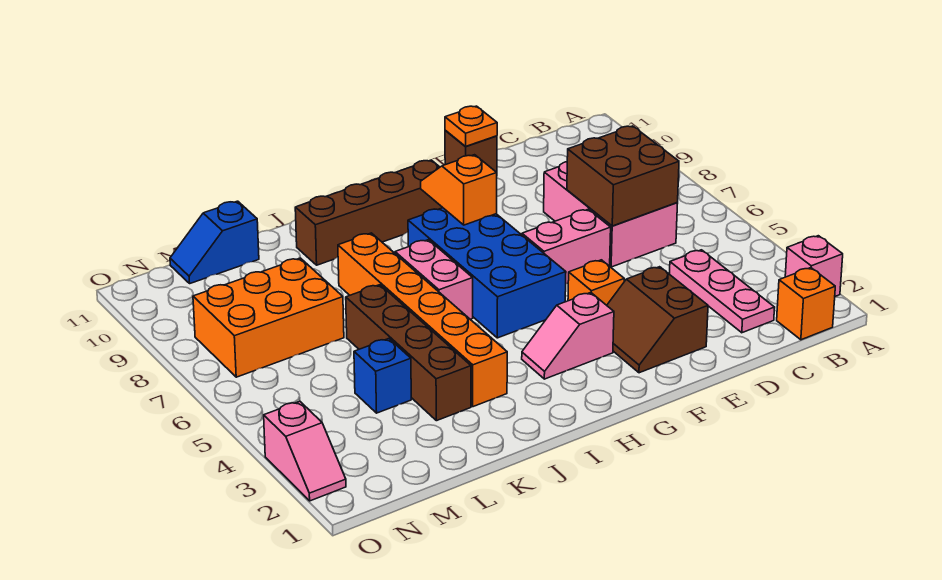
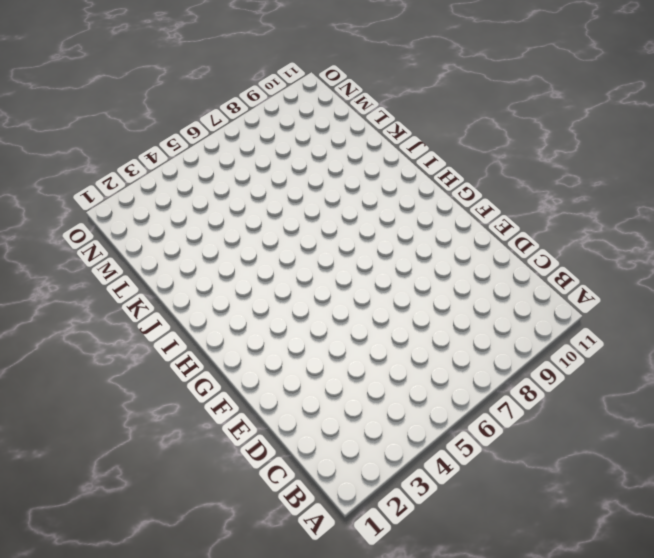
none -> pink brick A2 level 1
none -> orange brick B1 level 1
none -> pink plate C2:C4 level 1

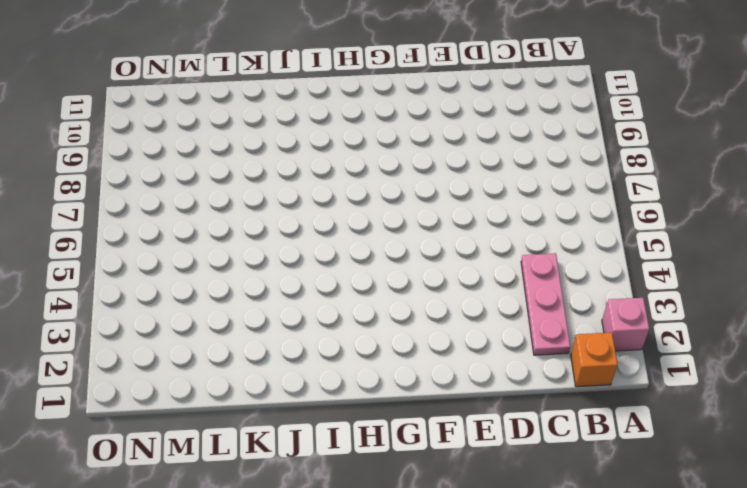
none -> pink brick C6:D8 level 1
none -> brown slope E2:F3 level 1 top E
none -> pink brick E6:F6 level 1

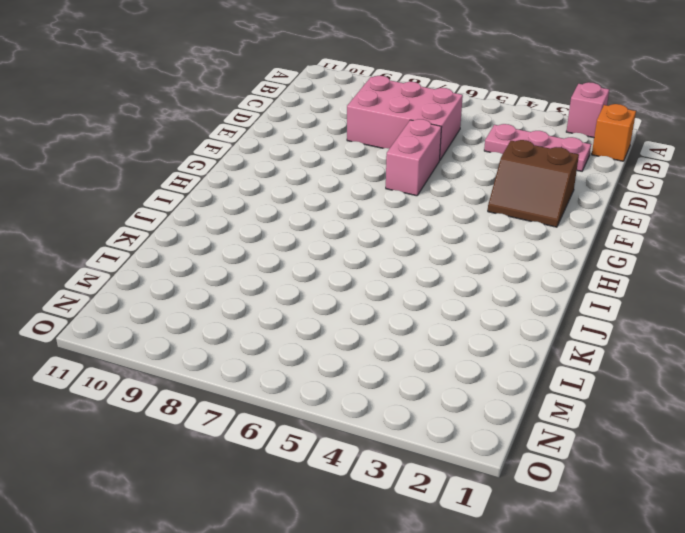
none -> brown brick E11 level 1
none -> orange brick F4 level 1
none -> pink slope G3:H3 level 1 top G

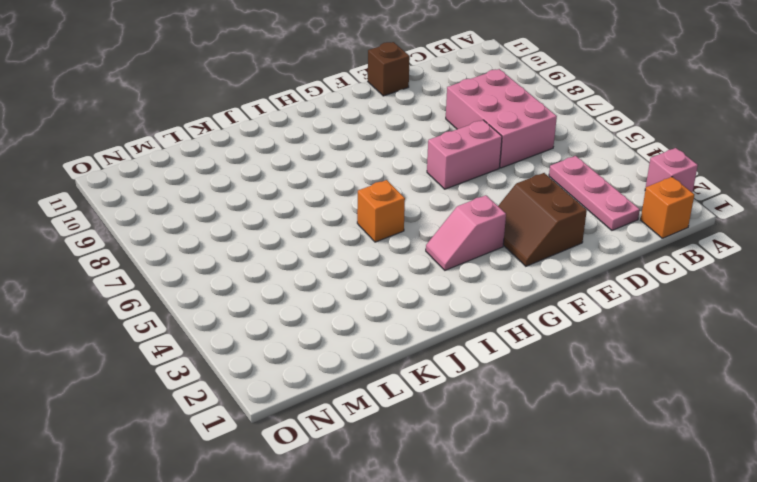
orange brick I5 level 1 -> orange brick F4 level 1
none -> blue brick G5:H8 level 1
none -> brown brick G10:J10 level 1
none -> pink brick I6:I7 level 1

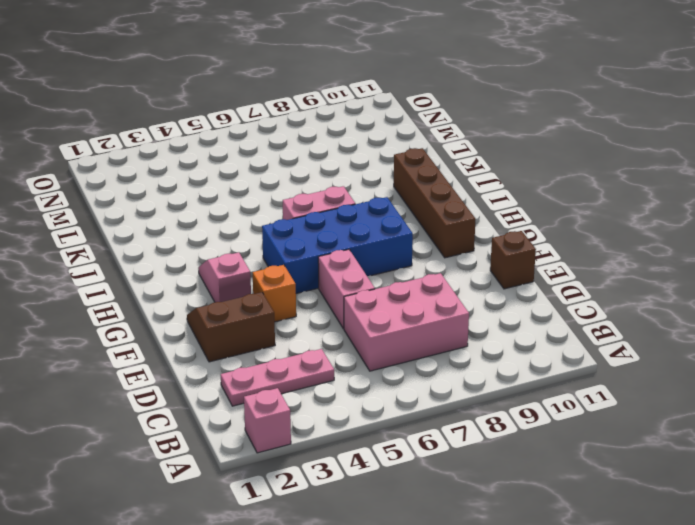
none -> orange brick B1 level 1
none -> orange brick J3:J8 level 1
none -> brown brick K3:K6 level 1

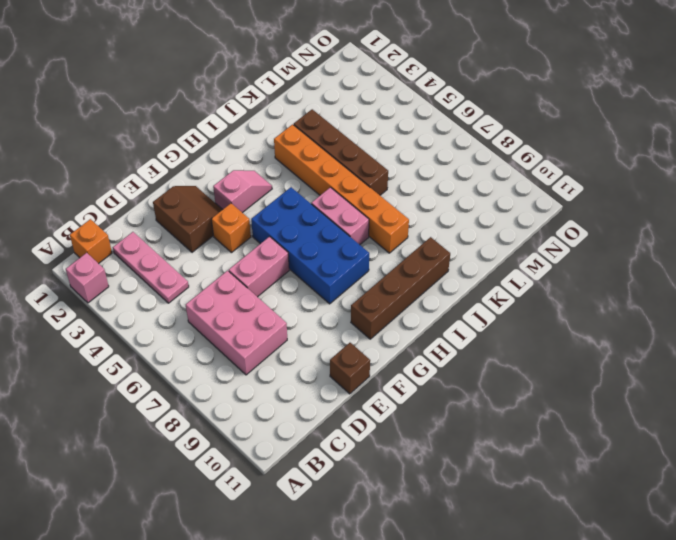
none -> blue brick L4 level 1
none -> orange brick L7:N8 level 1
none -> blue slope L11:M11 level 1 top L

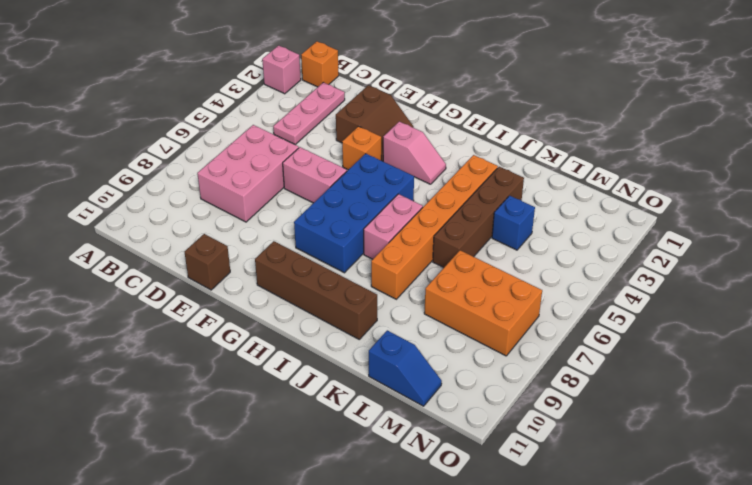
none -> pink slope O2:O3 level 1 top 3
none -> brown brick C6:D7 level 2
none -> orange plate E11 level 2

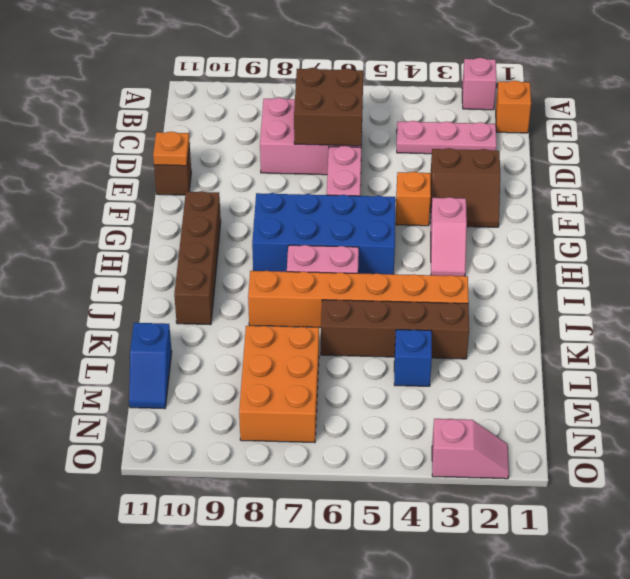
none -> orange slope G8:G9 level 2 top 8

